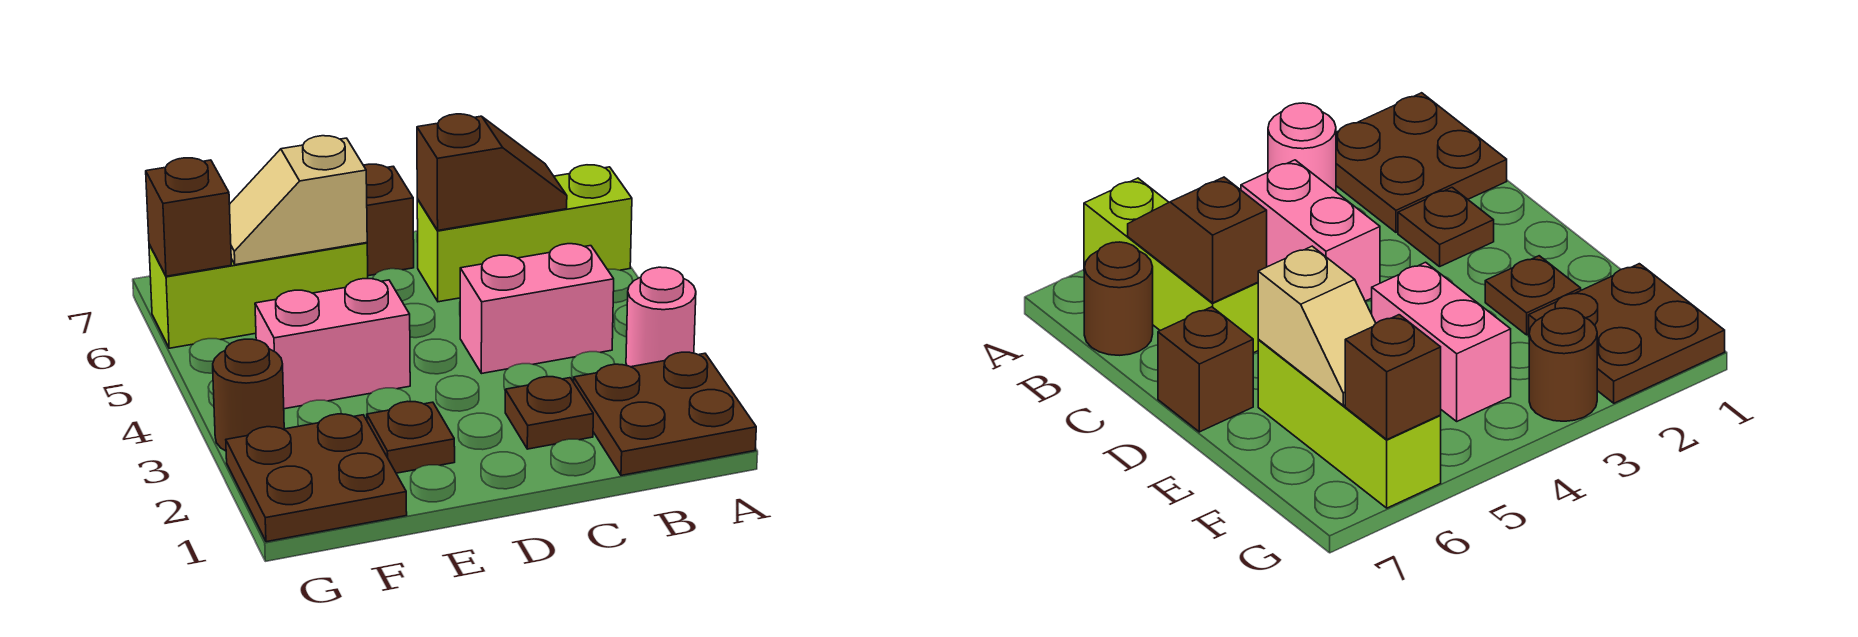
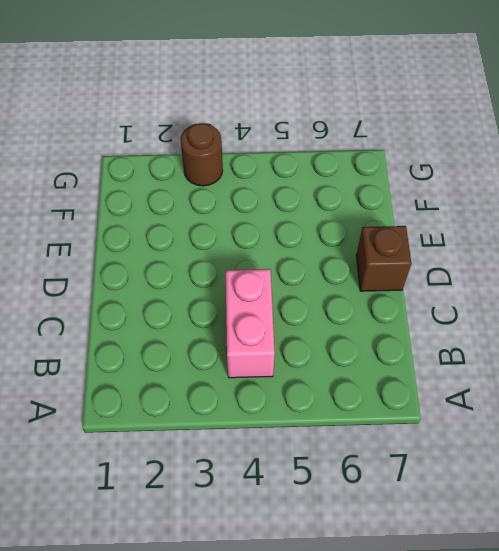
none -> brown plate A1:B2 level 1
none -> pink round brick A3 level 1
none -> lime brick A6:C6 level 1

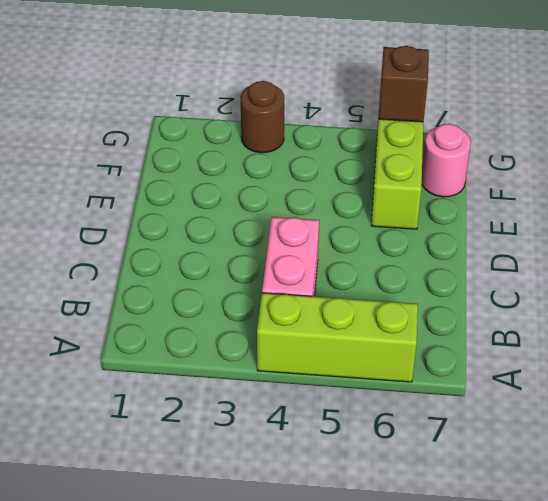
lime brick A4:A6 level 1 -> lime brick A6:C6 level 1
pink round brick F7 level 1 -> pink round brick A3 level 1
none -> brown plate A1:B2 level 1
none -> brown round brick B7 level 1
none -> brown plate C2 level 1

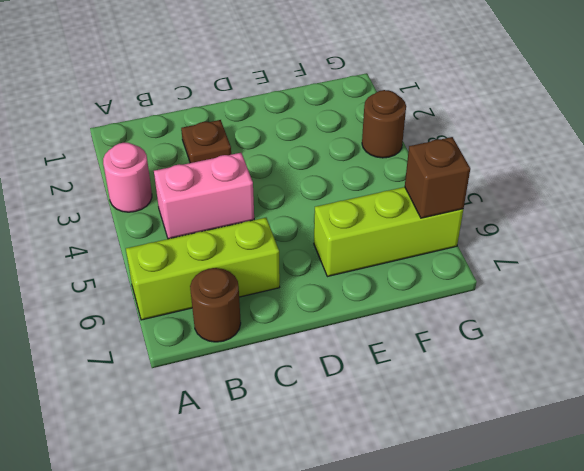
none -> brown plate A1:B2 level 1
none -> brown brick D7 level 1
none -> brown plate E2 level 1

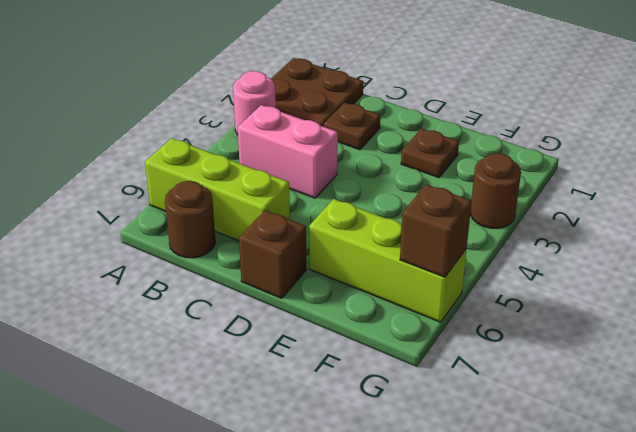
none -> pink brick E4:F4 level 1
none -> brown plate F1:G2 level 1
none -> brown slope B6:C6 level 2 top C

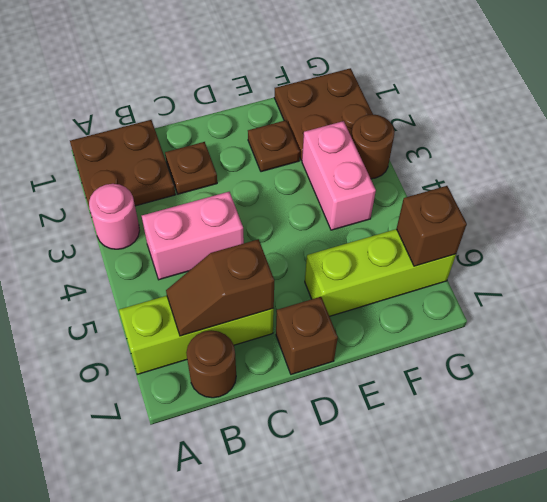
pink brick F3:F4 level 1 -> pink brick E4:F4 level 1
none -> tan slope E6:F6 level 2 top E

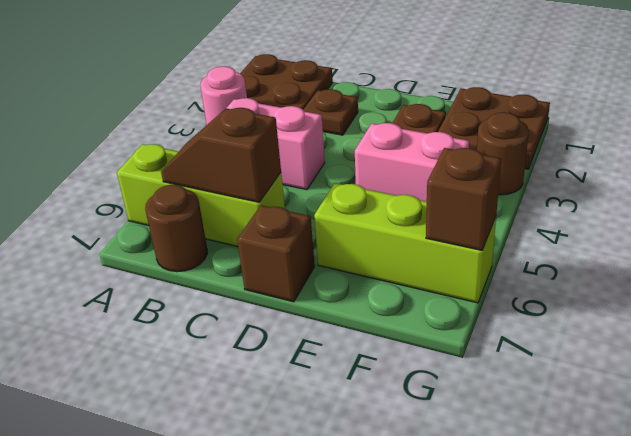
none -> tan slope E6:F6 level 2 top E

